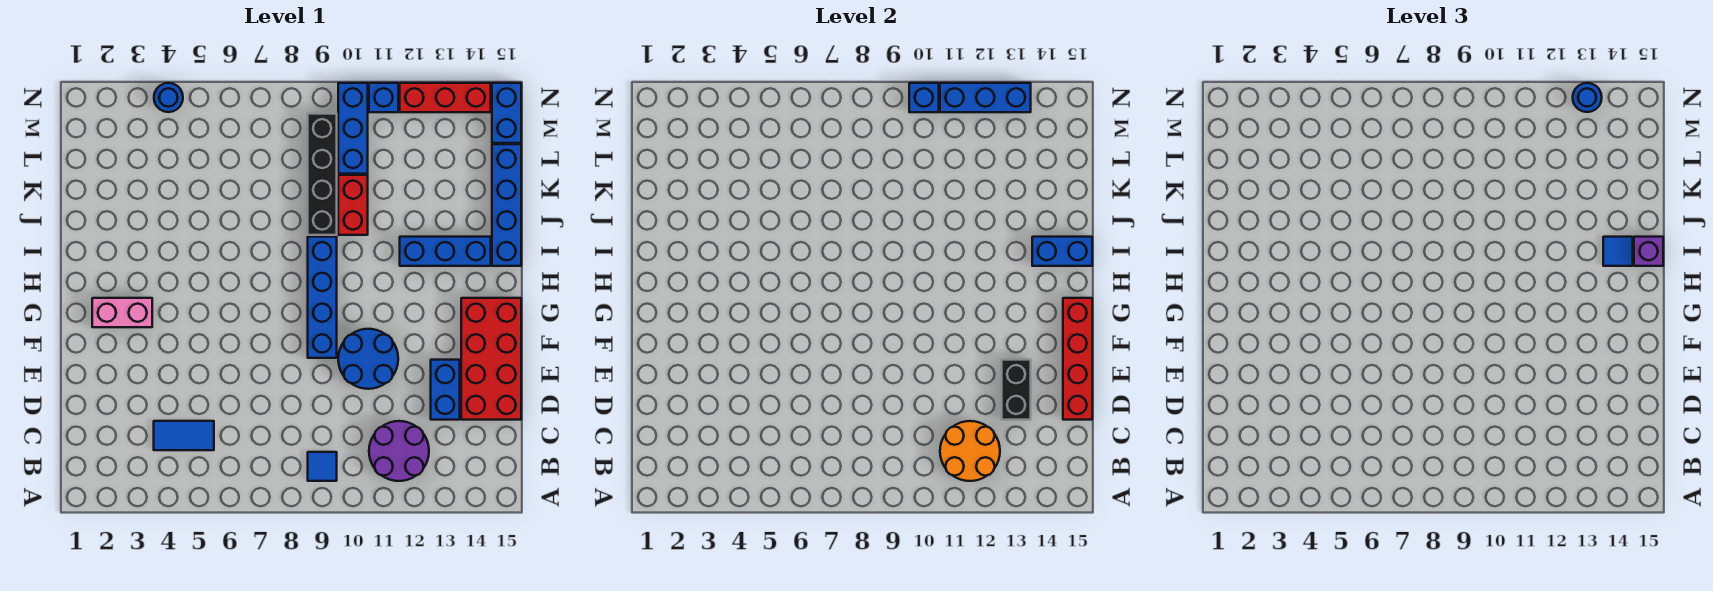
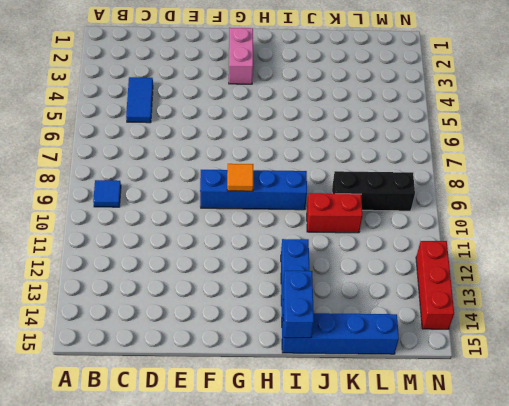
orange tile G9 level 2 -> none
black brick K9:M9 level 1 -> black brick J9:M9 level 1
none -> purple round brick B11:C12 level 1
none -> blue brick D13:E13 level 1
none -> red brick D14:G15 level 1

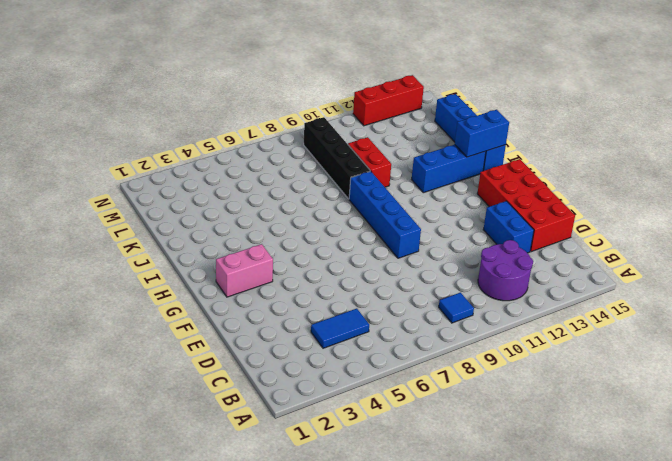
none -> blue round brick E10:F11 level 1
none -> blue brick L10:N10 level 1
none -> blue brick M15:N15 level 1

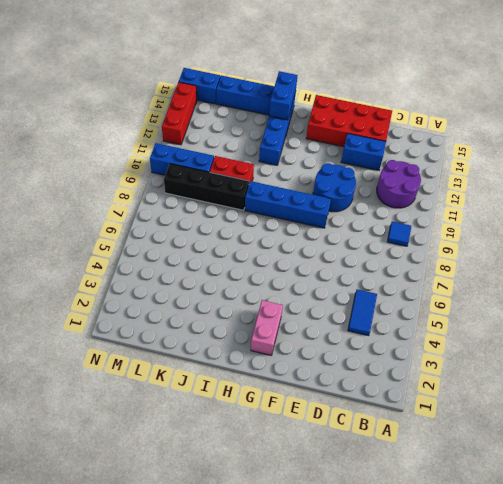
none -> blue round brick N4 level 1
none -> blue brick N11 level 1
none -> orange round brick B11:C12 level 2

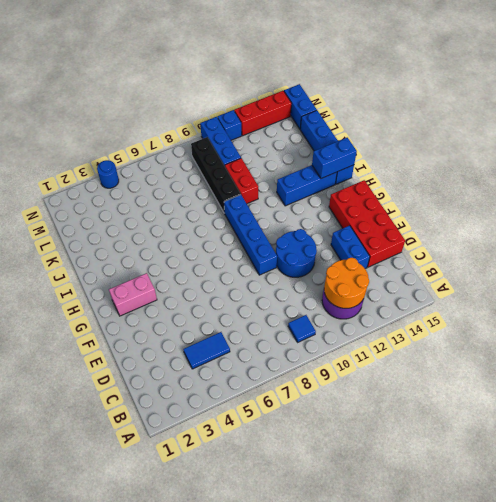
none -> black brick D13:E13 level 2
none -> red brick D15:G15 level 2
none -> blue brick N10 level 2

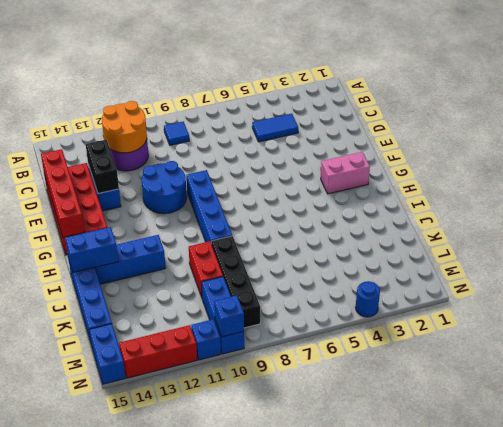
none -> blue brick N11:N13 level 2
none -> blue tile I14 level 3
none -> purple brick I15 level 3

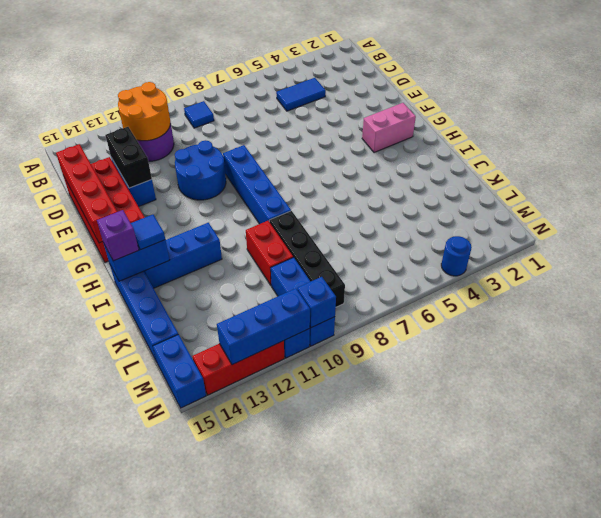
none -> blue round brick N13 level 3

